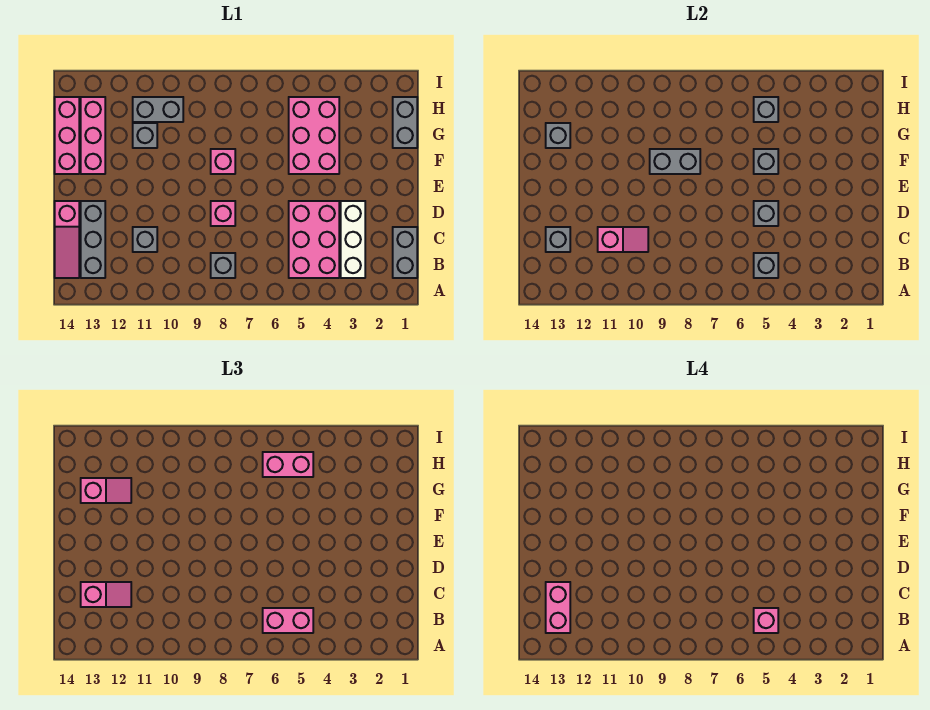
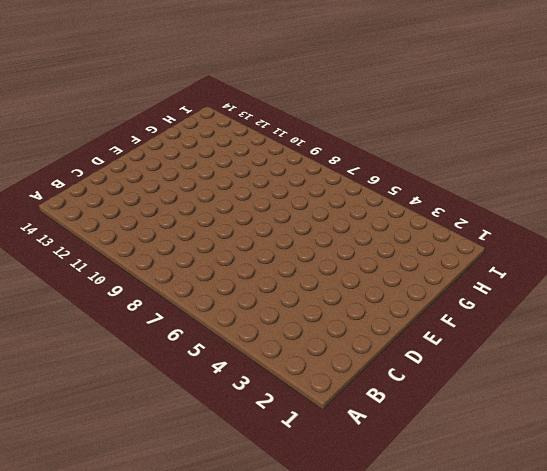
none -> grey brick B1:C1 level 1
none -> white brick B3:D3 level 1
none -> pink brick B4:D5 level 1

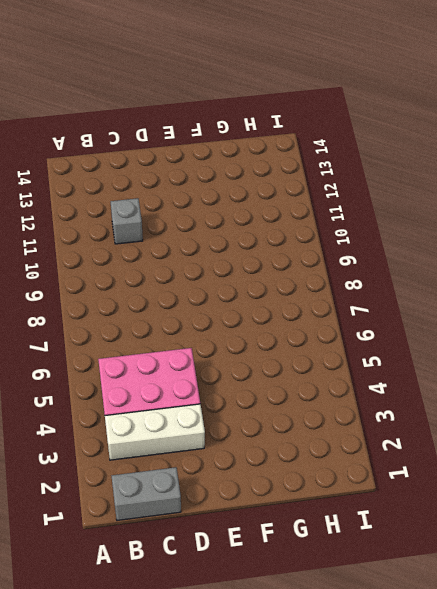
none -> grey brick B8 level 1
none -> grey brick B13:D13 level 1
none -> pink slope B14:D14 level 1 top D

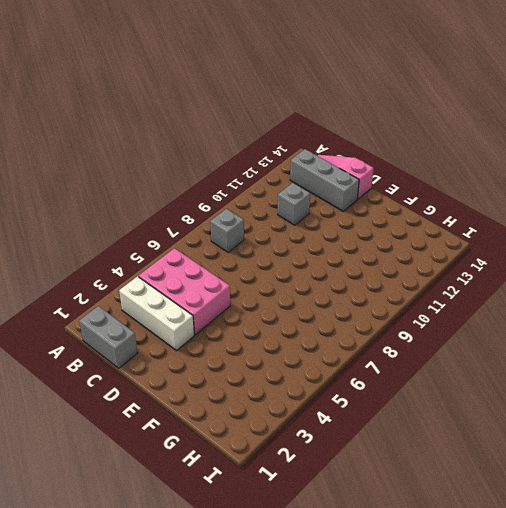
none -> pink brick D8 level 1
none -> pink brick F4:H5 level 1
none -> pink brick F8 level 1

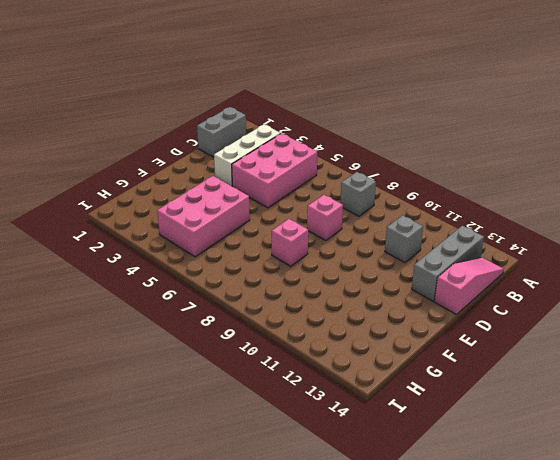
none -> pink brick F13:H13 level 1
none -> pink brick F14:H14 level 1
none -> grey brick G1:H1 level 1

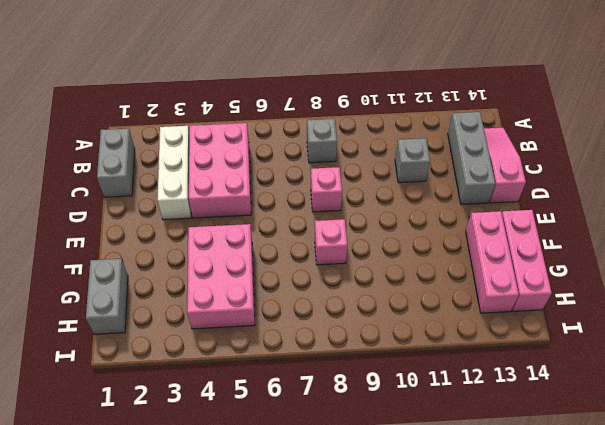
none -> grey brick G11 level 1
none -> grey brick H10:H11 level 1
none -> grey brick B5 level 2

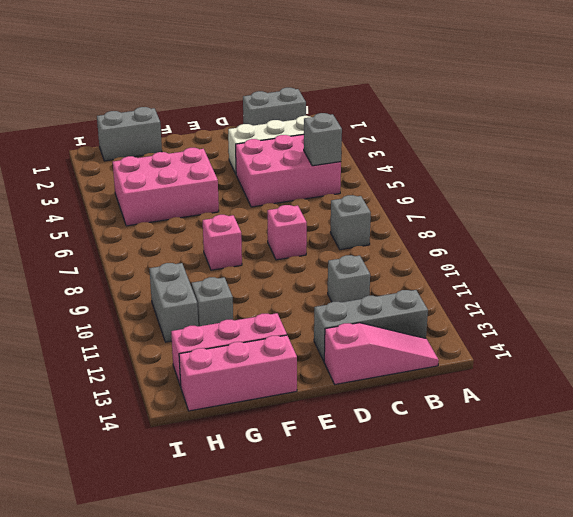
none -> pink slope C10:C11 level 2 top 11
none -> grey brick C13 level 2
none -> grey brick D5 level 2

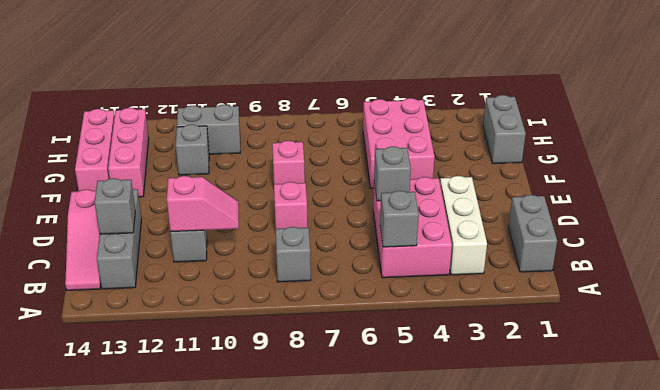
none -> grey brick F5 level 2
none -> grey brick F8:F9 level 2
none -> grey brick G13 level 2

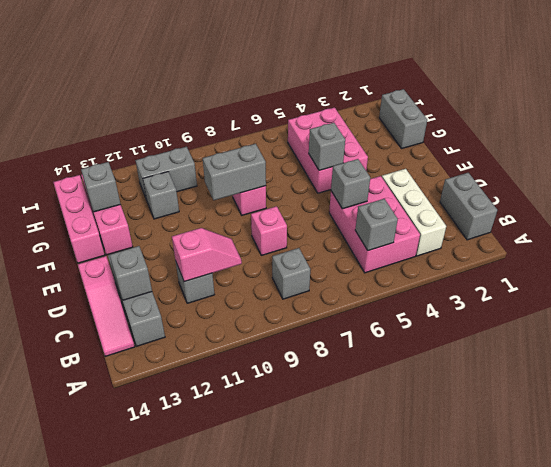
none -> grey brick H5 level 2
none -> pink brick B5:B6 level 3
none -> pink slope C12:C13 level 3 top 13

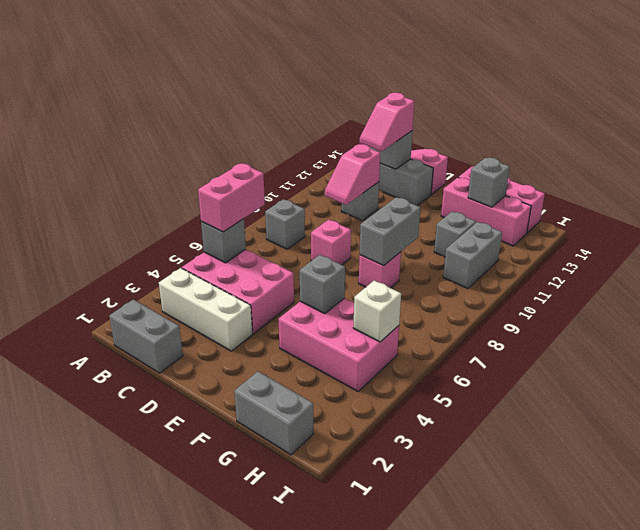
white brick H5 level 2 -> grey brick H5 level 2
none -> grey brick D5 level 2
none -> pink slope G12:G13 level 3 top 13
none -> pink brick H5:H6 level 3

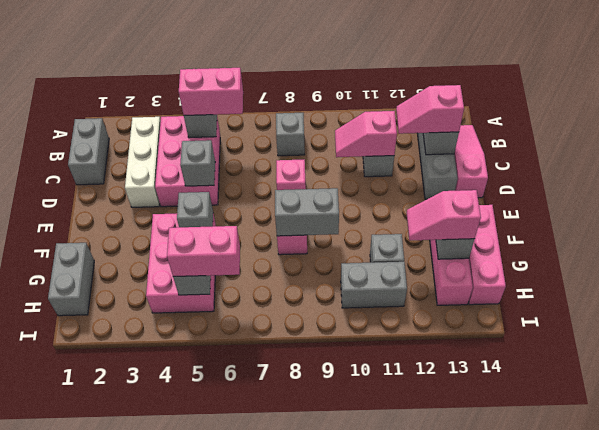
none -> pink brick B5 level 4
none -> pink brick B13:C13 level 4

